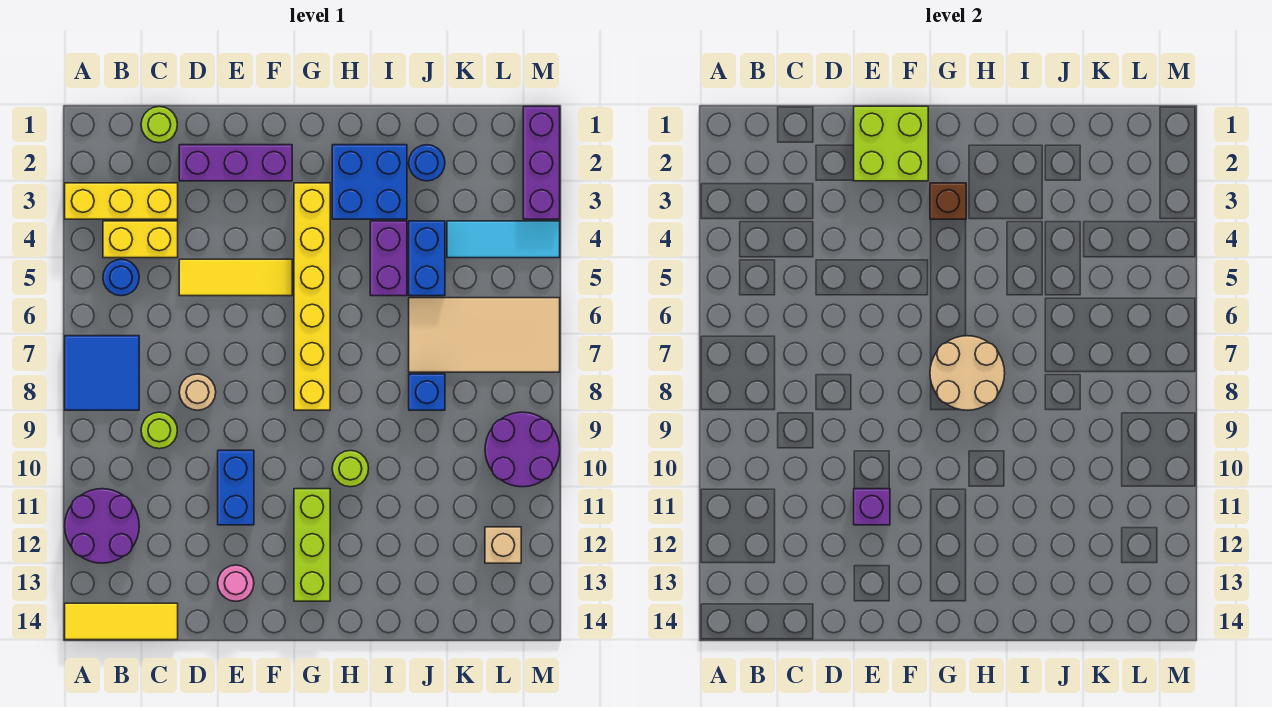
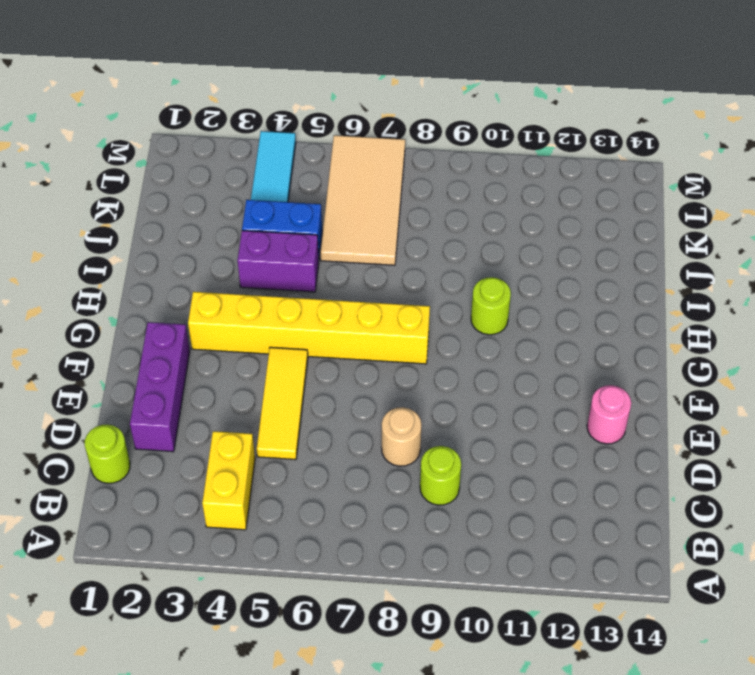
none -> yellow brick A3:C3 level 1
none -> blue tile A7:B8 level 1
none -> purple round brick A11:B12 level 1
none -> yellow tile A14:C14 level 1

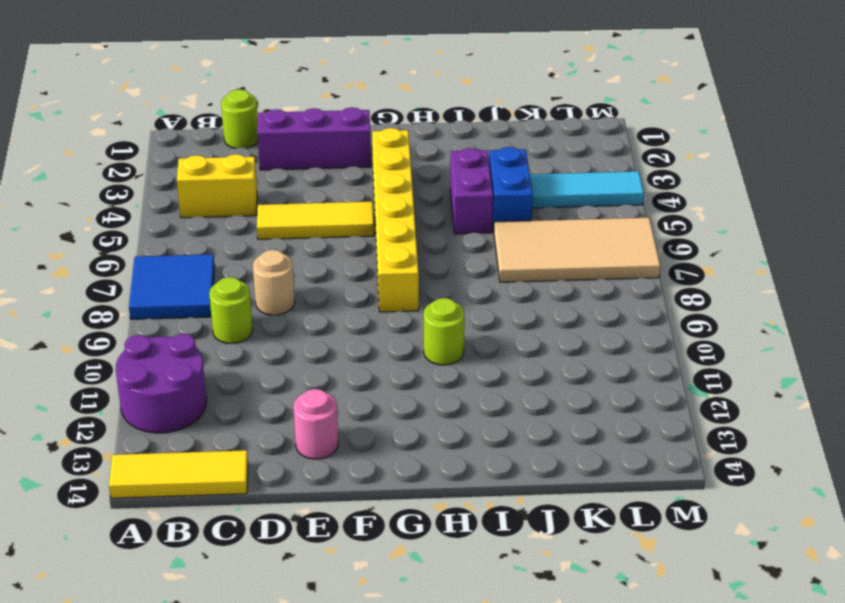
none -> yellow brick A3:C3 level 1
none -> blue round brick B5 level 1
none -> blue brick E10:E11 level 1
none -> lime brick G11:G13 level 1

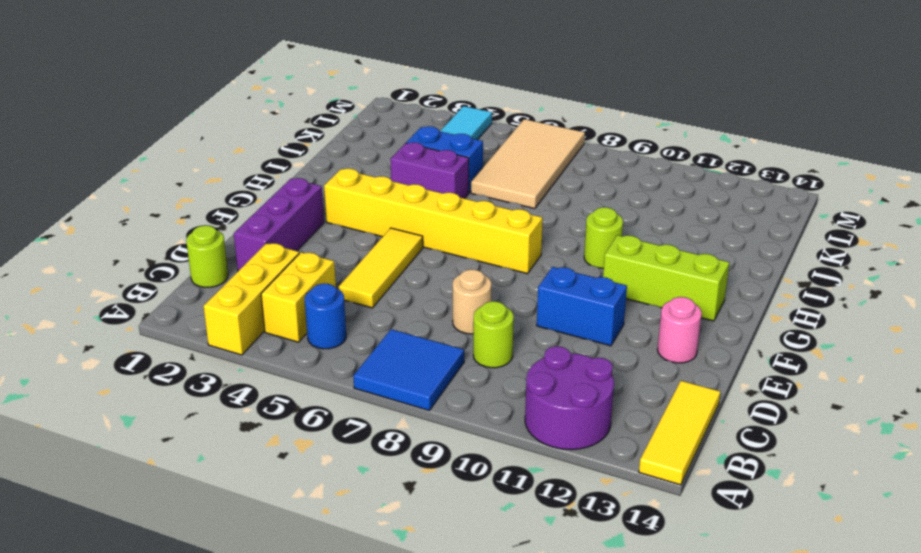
none -> blue brick H2:I3 level 1
none -> blue round brick J2 level 1
none -> blue brick J8 level 1
none -> purple round brick L9:M10 level 1

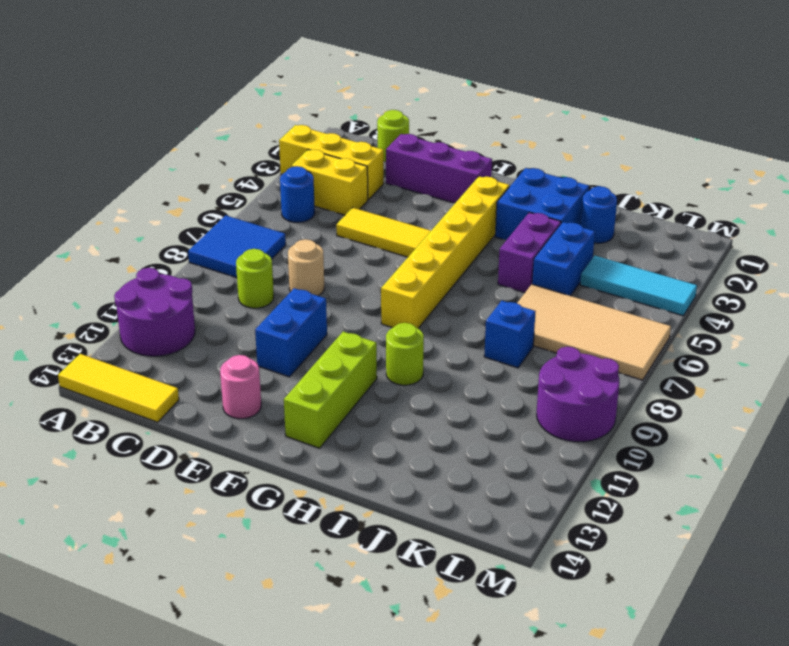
none -> tan brick L12 level 1
none -> purple brick M1:M3 level 1
none -> lime brick E1:F2 level 2
none -> purple brick E11 level 2

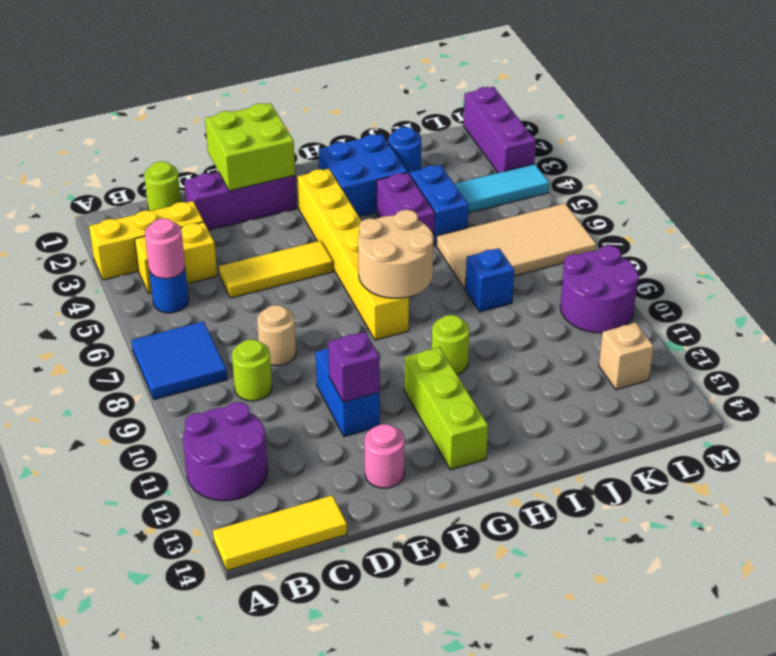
pink round brick B5 level 2 -> none
none -> brown brick G3 level 2

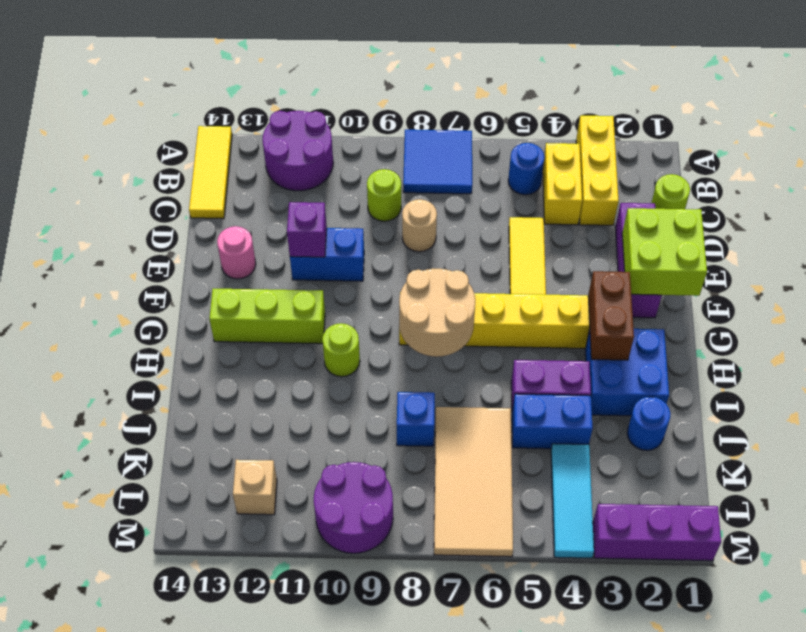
brown brick G3:H3 level 2 -> brown brick G3 level 2

